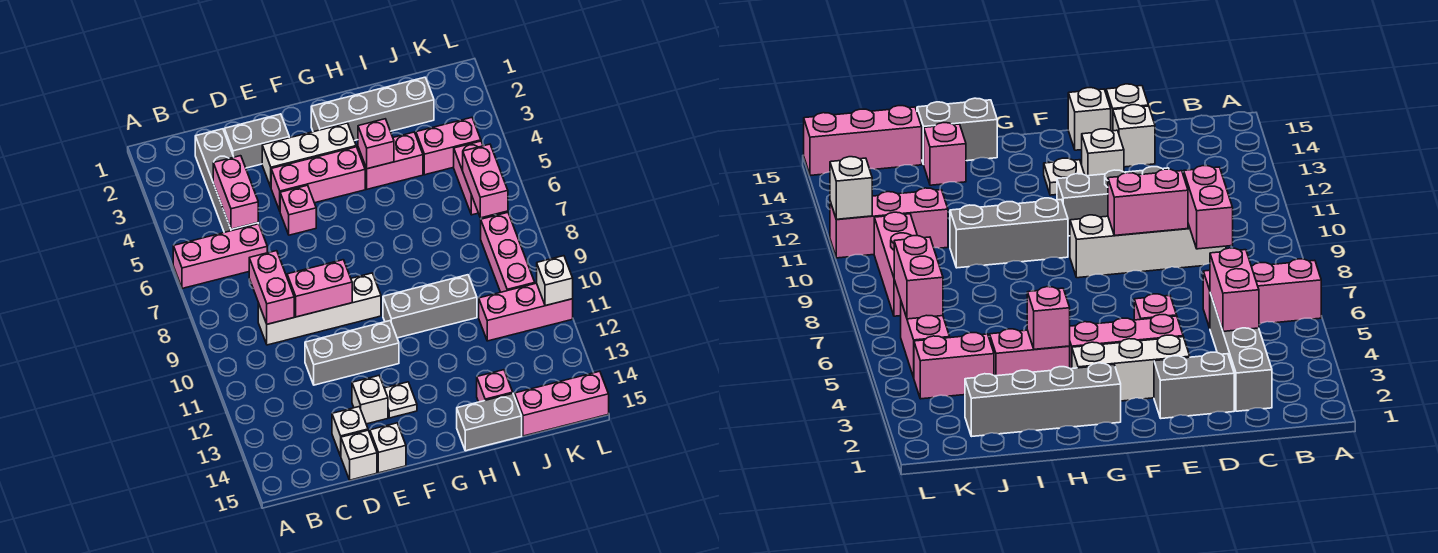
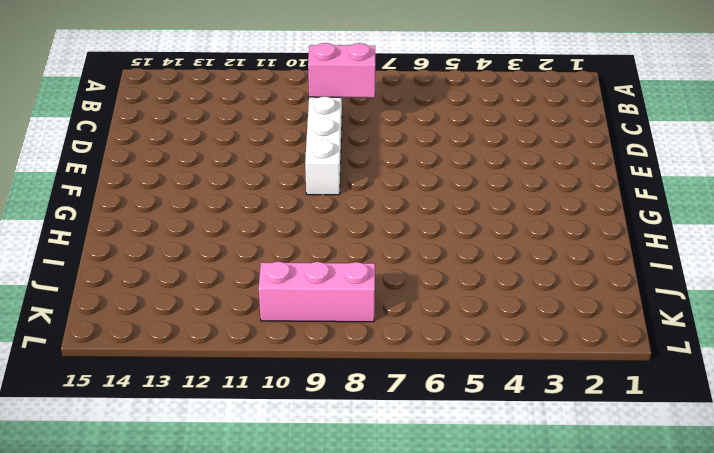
none -> pink brick A6:C6 level 1
none -> grey brick C2:C5 level 1
none -> grey brick D2:E2 level 1

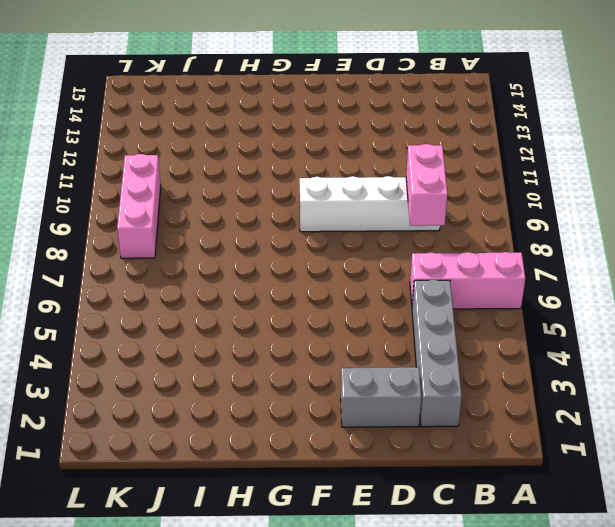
none -> grey brick D11:F11 level 1
none -> white brick D14 level 1
none -> white brick D15 level 1

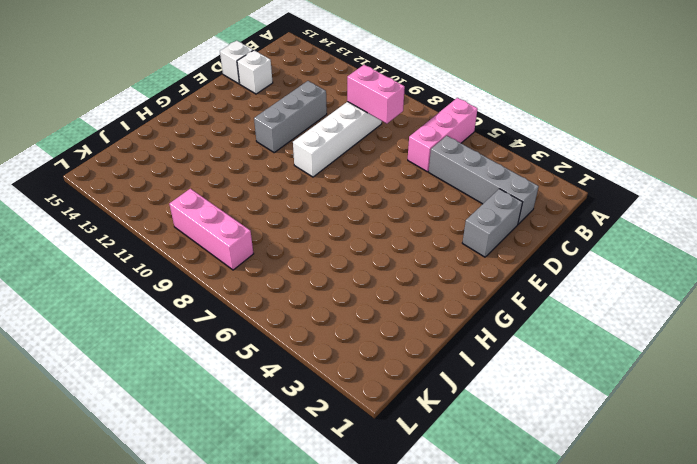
none -> white brick E3:G3 level 1
none -> pink brick E4:G4 level 1
none -> pink brick E5 level 1

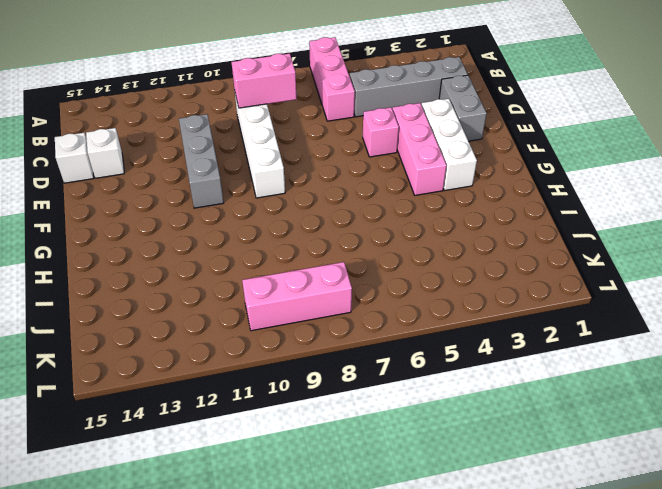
none -> white brick E13 level 1
none -> white brick E15 level 1
none -> white plate F13 level 1

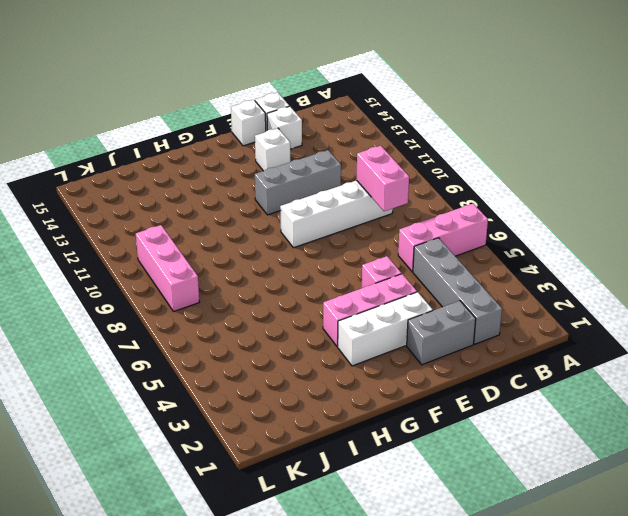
none -> white plate F13 level 1
none -> grey brick G2:J2 level 1
none -> grey brick G10:I10 level 1

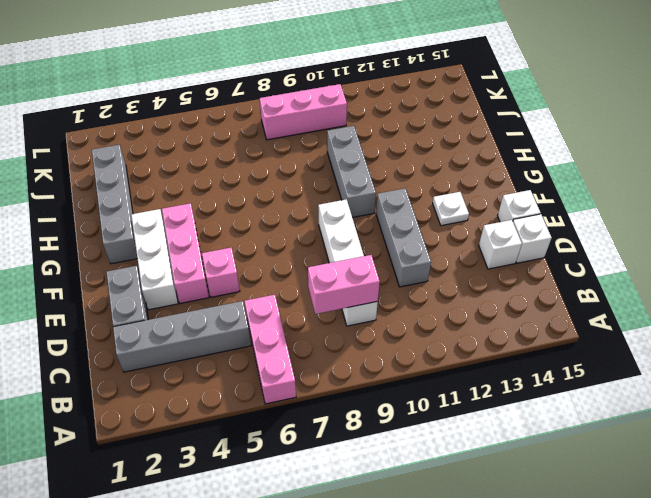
none -> white brick E13 level 1
none -> pink brick H4:I4 level 1
none -> grey brick H15:I15 level 1

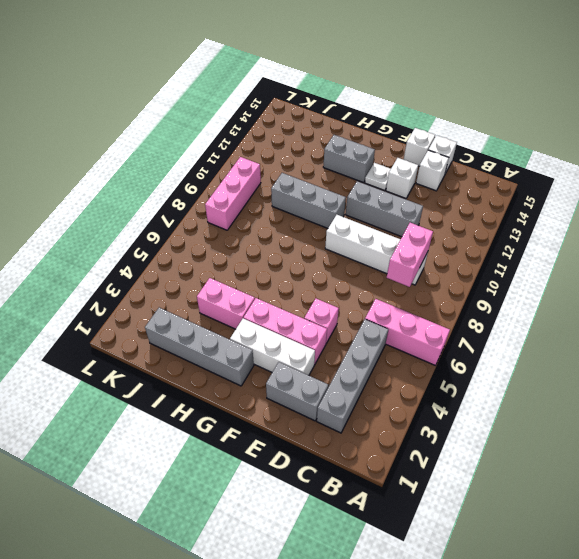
grey brick G13:H13 level 1 -> grey brick H15:I15 level 1
none -> pink brick I14 level 1
none -> pink brick J4:K4 level 1
none -> pink brick J11:L11 level 1

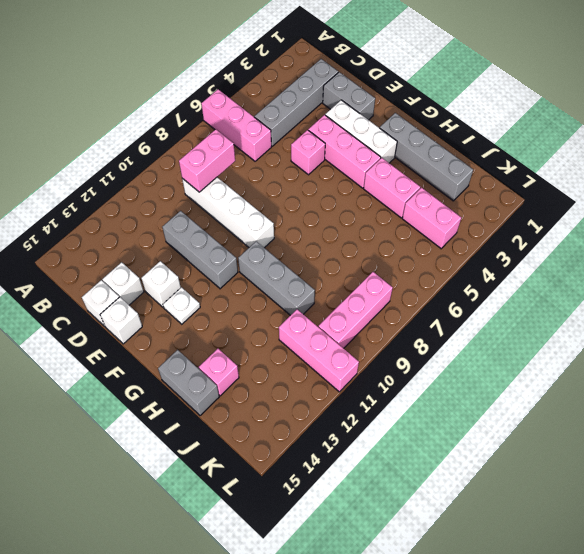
none -> pink brick J15:L15 level 1
none -> pink brick K5:K6 level 1
none -> pink brick C4:C5 level 2

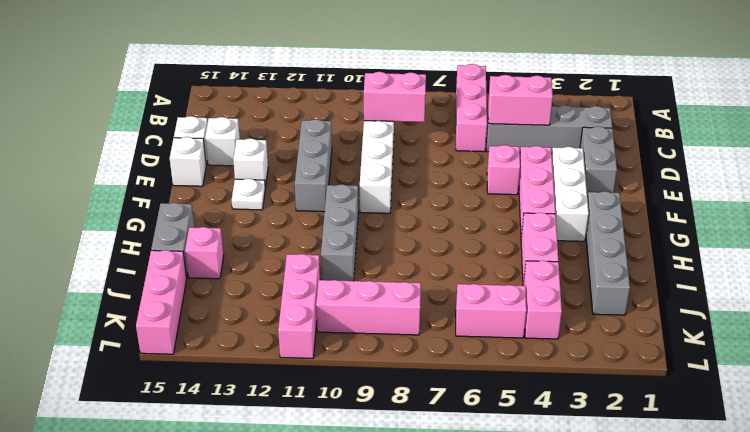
none -> pink brick D9:E9 level 2
none -> pink brick H4 level 2
none -> pink brick K6:K7 level 2

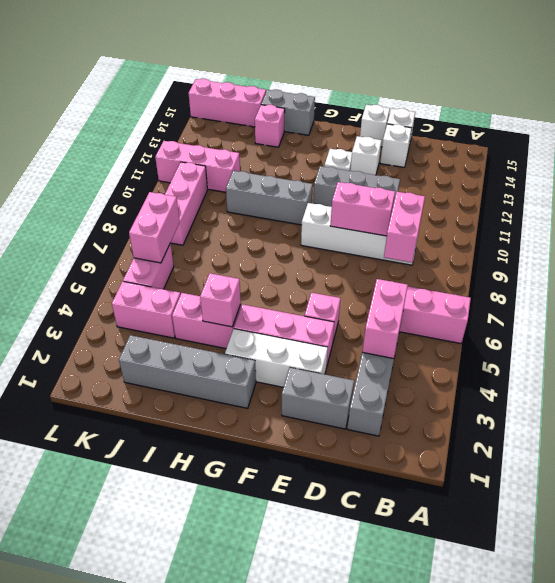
none -> white brick L11 level 2

